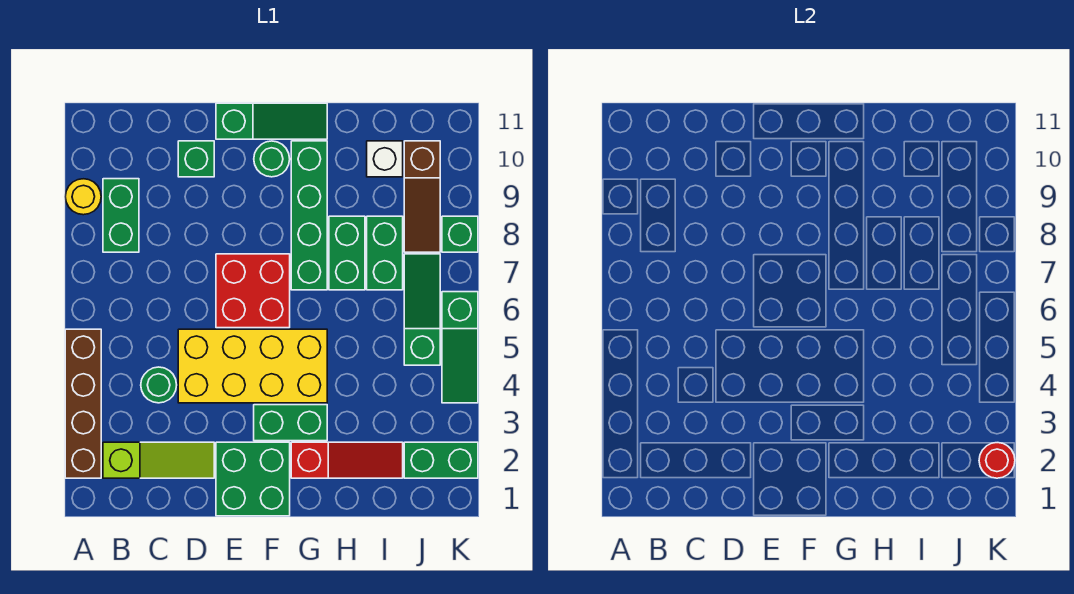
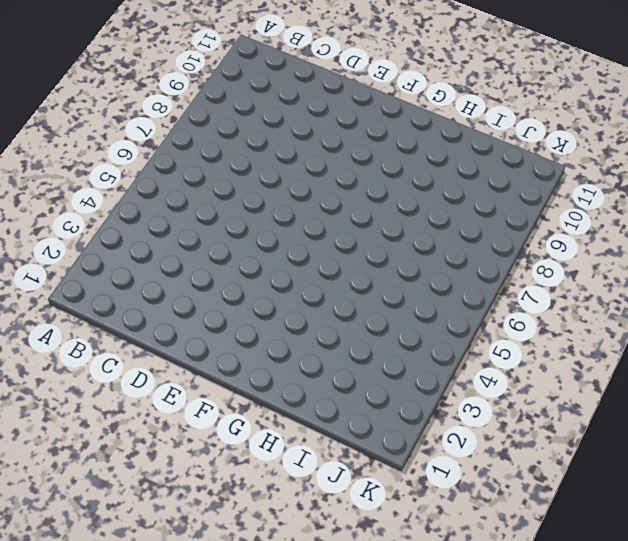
none -> brown brick A2:A5 level 1
none -> yellow round brick A9 level 1
none -> lime slope B2:D2 level 1 top B

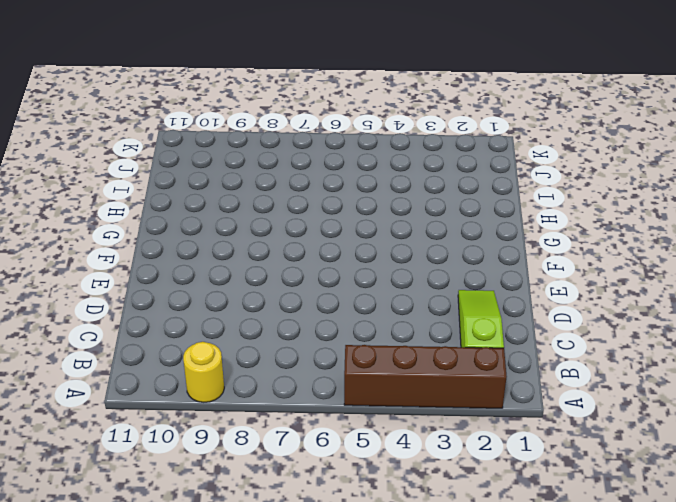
none -> green brick B8:B9 level 1
none -> green round brick C4 level 1
none -> yellow brick D4:G5 level 1

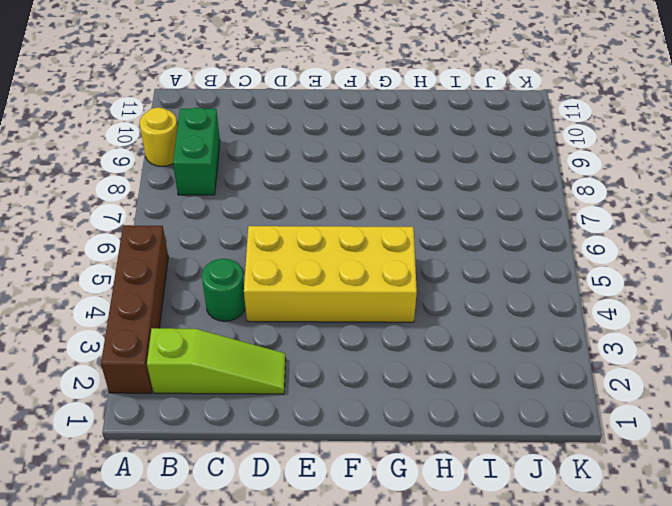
none -> green brick D10 level 1
none -> green brick E1:F2 level 1
none -> red brick E6:F7 level 1

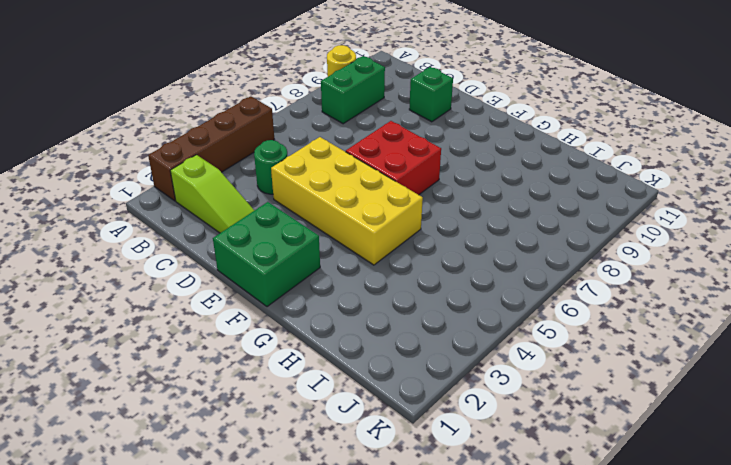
none -> green slope E11:G11 level 1 top E
none -> green brick F3:G3 level 1
none -> green round brick F10 level 1

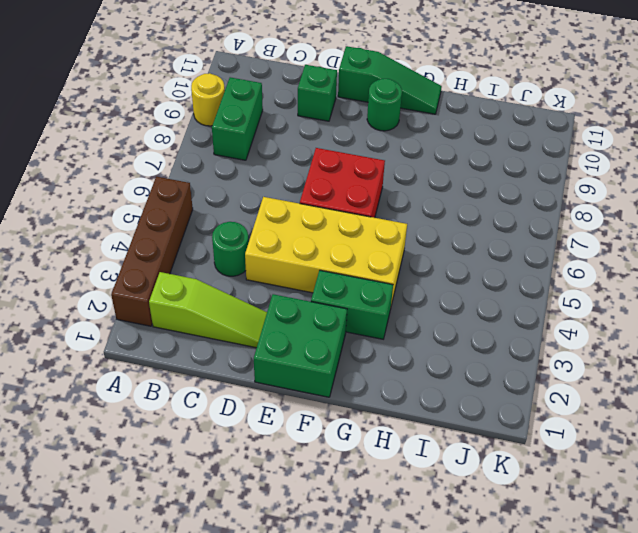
none -> red slope G2:I2 level 1 top G
none -> green brick G7:G10 level 1
none -> green brick H7:H8 level 1

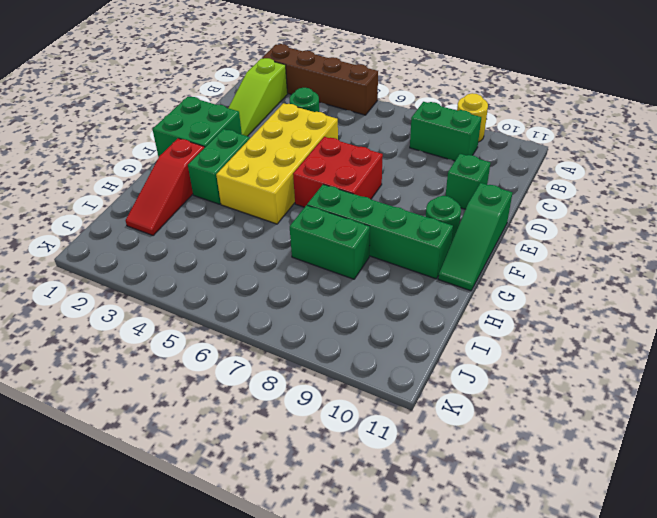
none -> green brick I7:I8 level 1
none -> white brick I10 level 1
none -> green brick J2:K2 level 1

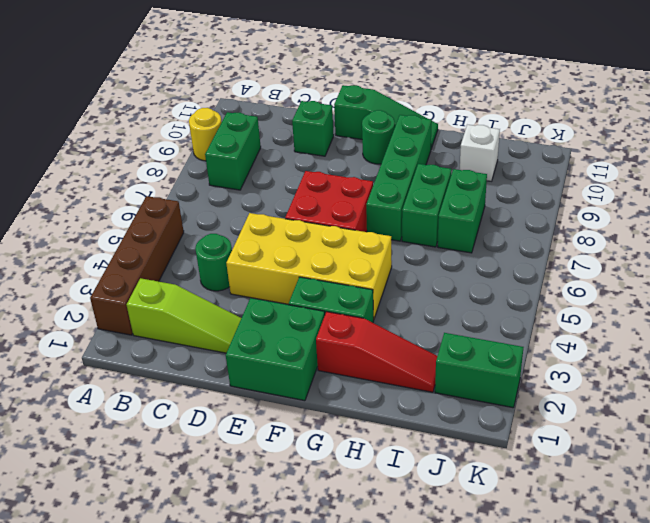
none -> green slope J5:J7 level 1 top 5
none -> brown slope J8:J10 level 1 top 10
none -> green slope K4:K6 level 1 top 6

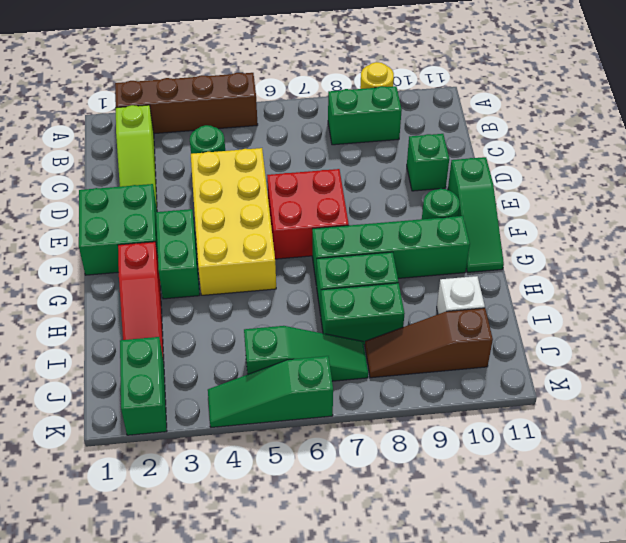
none -> green brick K8 level 1
none -> red round brick K2 level 2

